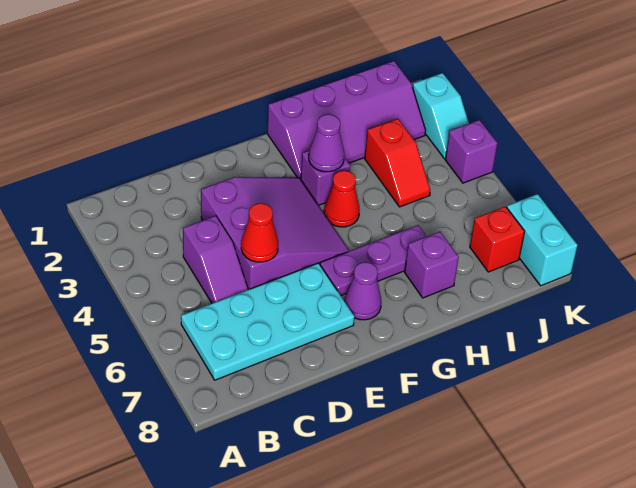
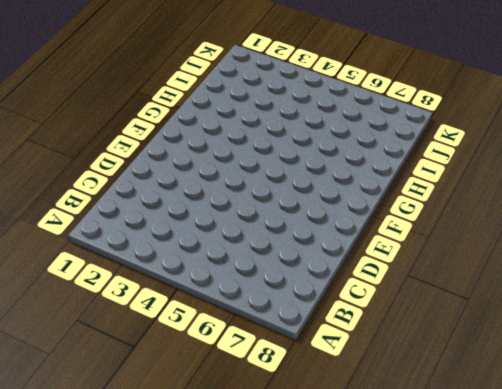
none -> cyan plate B6:E7 level 1
none -> purple slope C4:C5 level 1 top 4
none -> purple slope D3:F5 level 1 top D

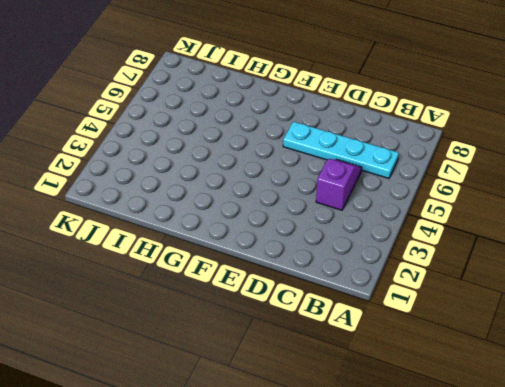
cyan plate B6:E6 level 1 -> cyan plate B6:E7 level 1
none -> purple slope D3:F5 level 1 top D
none -> purple plate F6:H6 level 1
none -> purple cone F7 level 1

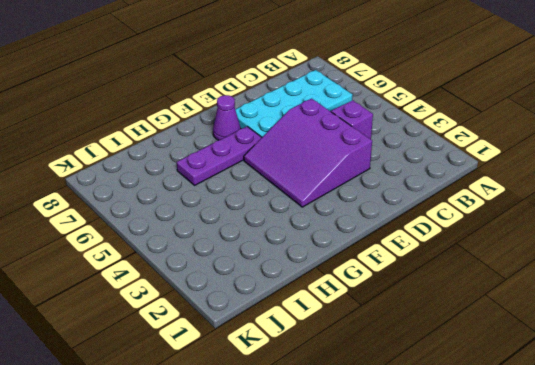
none -> purple slope G1:J2 level 1 top 1
none -> purple brick G3 level 1
none -> red cone G4 level 1

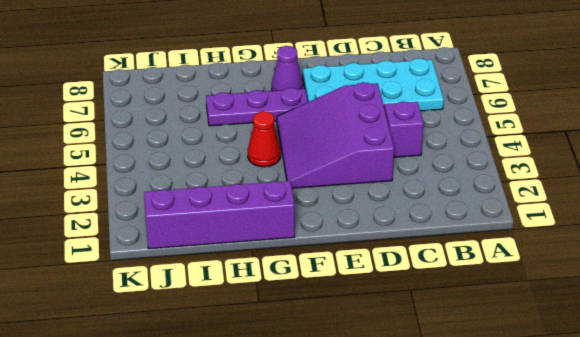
none -> purple brick G3 level 1
none -> purple brick H7 level 1
none -> red slope I3:I4 level 1 top 3

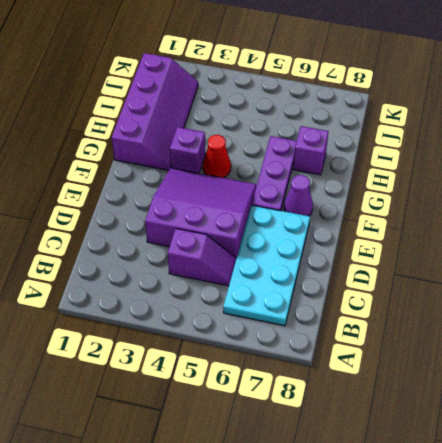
none -> red slope I3:I4 level 1 top 3
none -> red brick J7 level 1
none -> cyan slope K2:K3 level 1 top 2

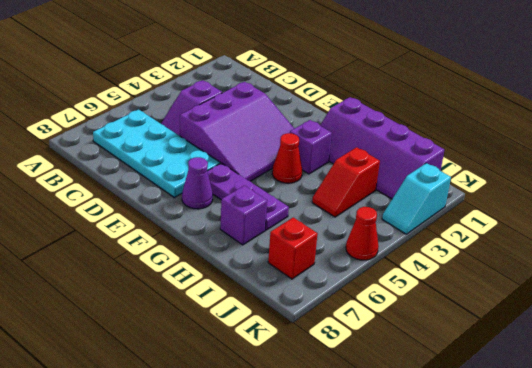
red cone K5 level 1 -> red cone D5 level 2
none -> purple brick K4 level 1
none -> cyan brick K7:K8 level 1
none -> purple cone G3 level 2

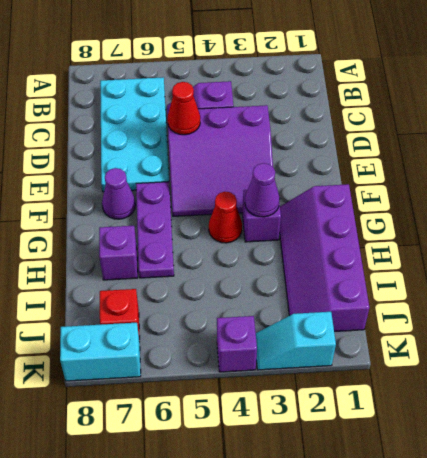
none -> red slope I3:I4 level 1 top 3

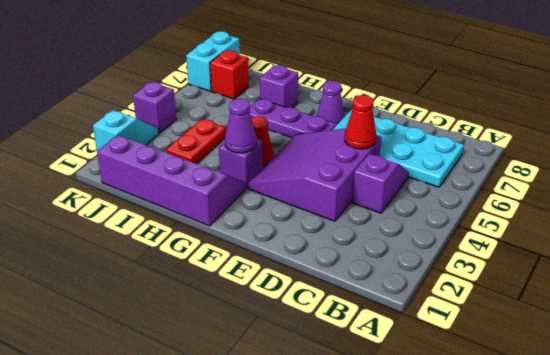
red plate I3:I4 level 1 -> red slope I3:I4 level 1 top 3

